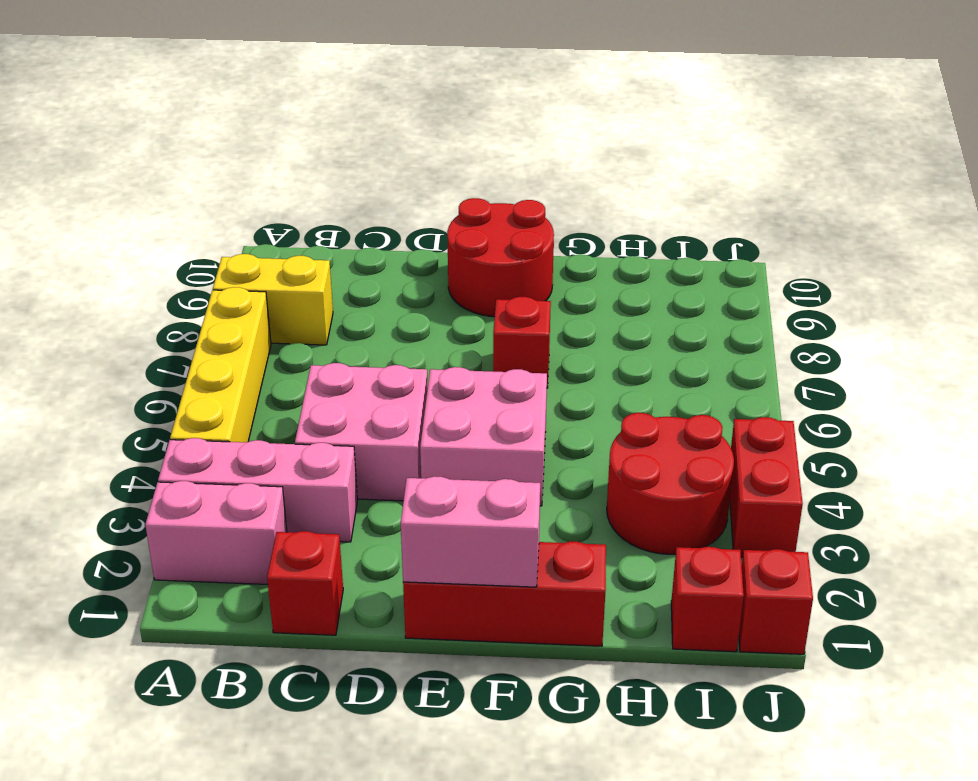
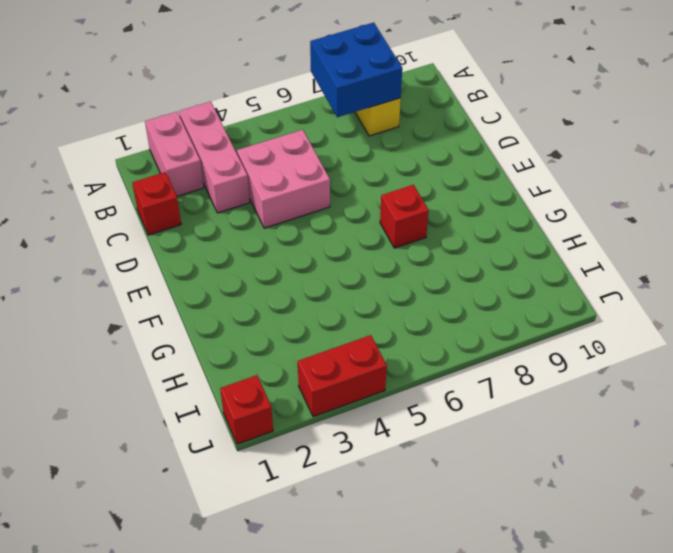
blue brick A7:B8 level 2 -> none
none -> yellow brick A4:A7 level 1
none -> red brick E1:G1 level 1
none -> pink brick E4:F5 level 1

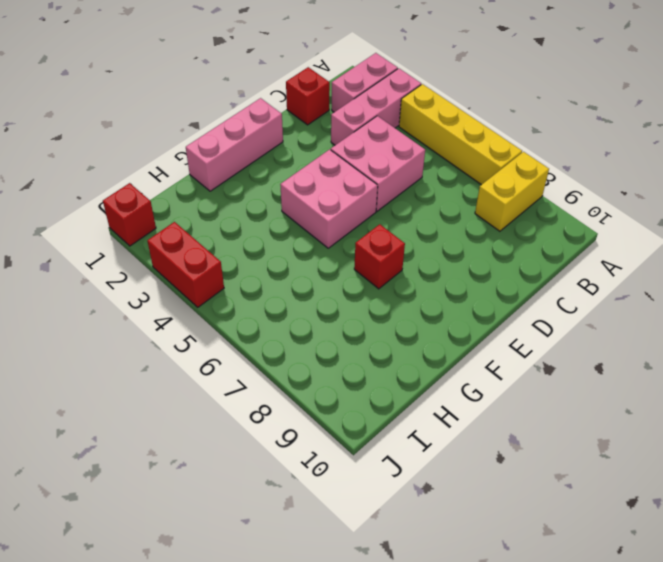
pink brick E1:G1 level 1 -> red brick E1:G1 level 1
none -> red round brick E9:F10 level 1
none -> red round brick H3:I4 level 1
none -> red brick I1 level 1

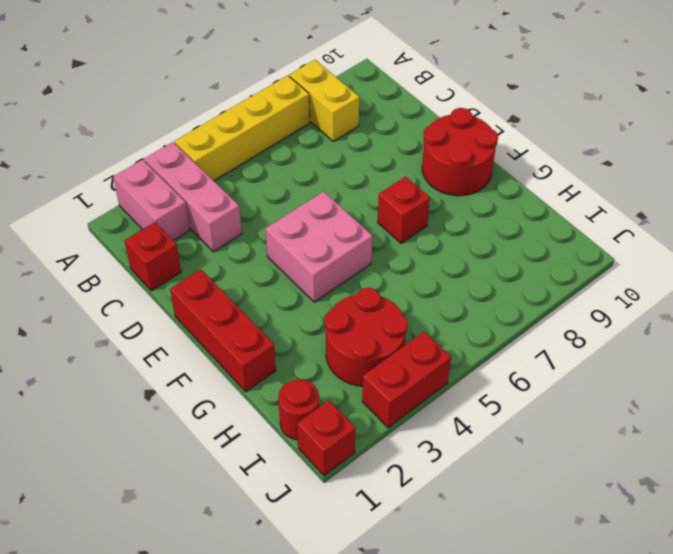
red round brick I1 level 1 -> red brick I1 level 1
none -> pink brick C4:D5 level 1
none -> pink brick E1:F1 level 2

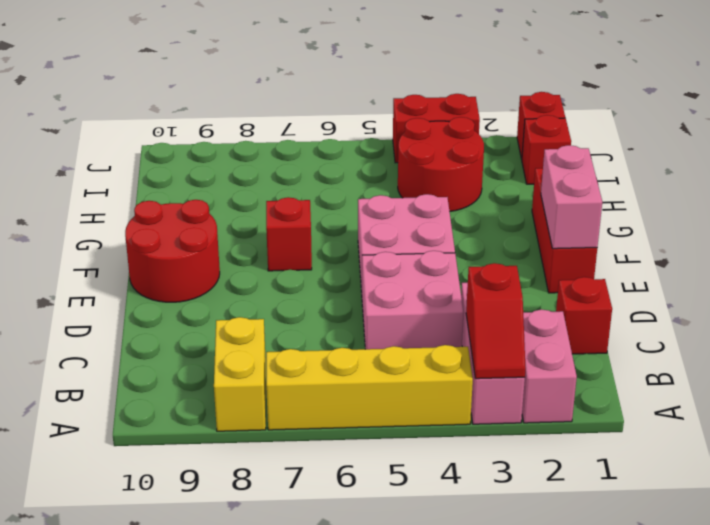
red slope A3:B3 level 2 top B -> none

